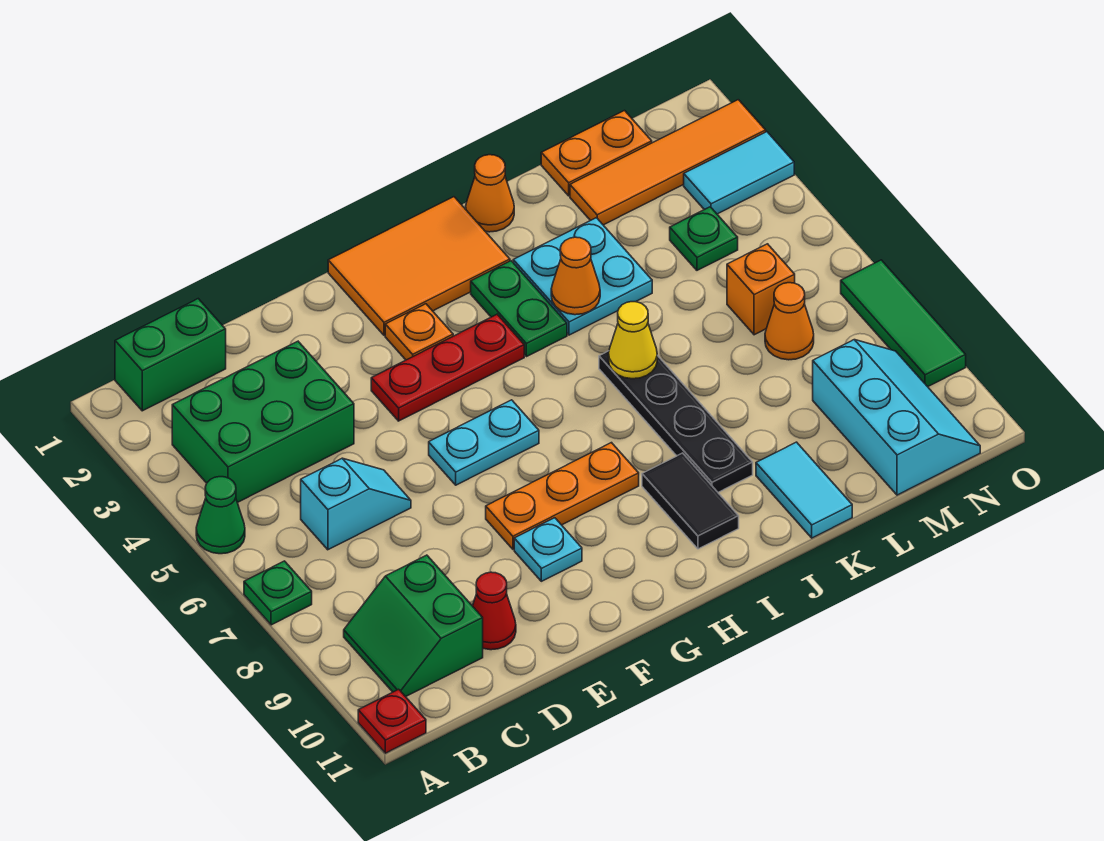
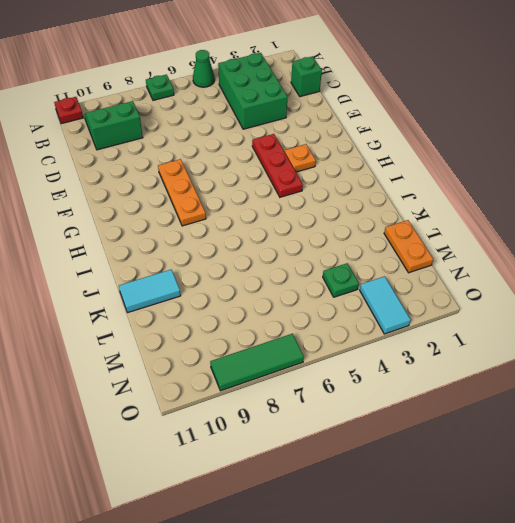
green brick C1 level 1 -> green brick B1:C1 level 1
none -> cyan slope C6:D6 level 1 top C
none -> red cone D10 level 1
none -> cyan plate F6:G6 level 1
none -> cyan plate F9 level 1

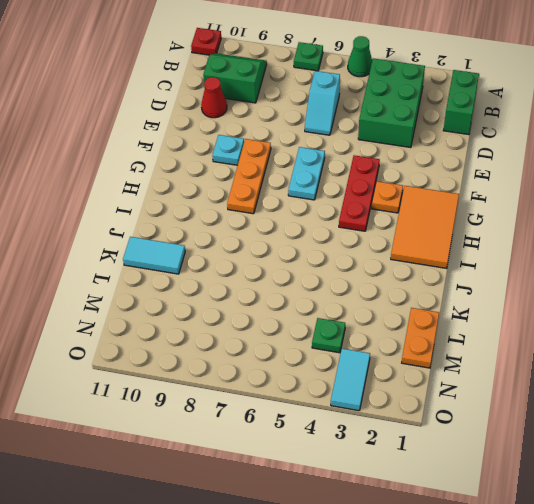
none -> green plate I3:I4 level 1
none -> black tile I9:I10 level 1
none -> orange cone J1 level 1
none -> cyan plate J3:K4 level 1

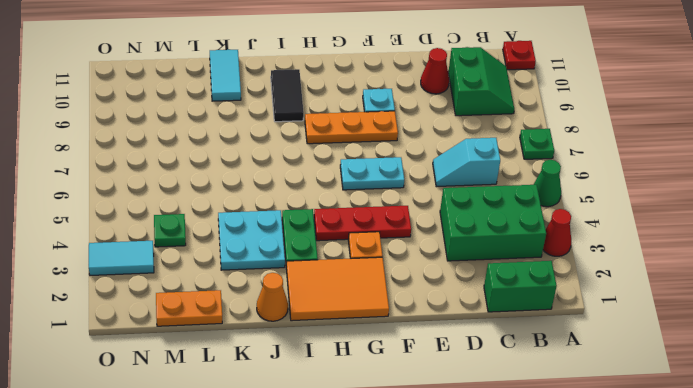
red cone A3 level 1 -> none
none -> black plate J6:J9 level 1
none -> orange tile L2:O2 level 1
none -> orange brick M6 level 1
none -> orange cone M7 level 1

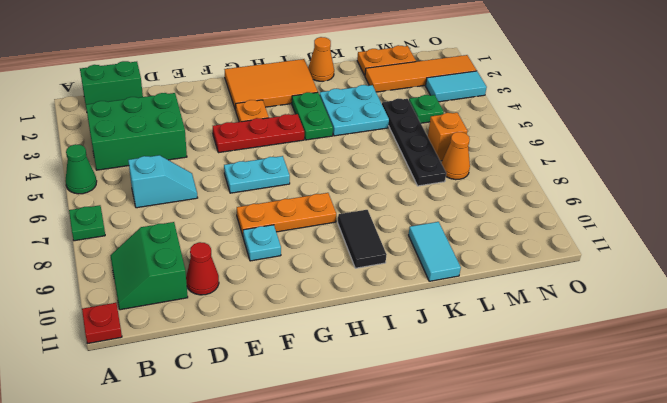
black plate L4:L7 level 1 -> black plate J6:J9 level 1
none -> cyan slope M9:N11 level 1 top M
none -> green tile O7:O9 level 1
none -> orange cone J4 level 2
none -> yellow cone J6 level 2

